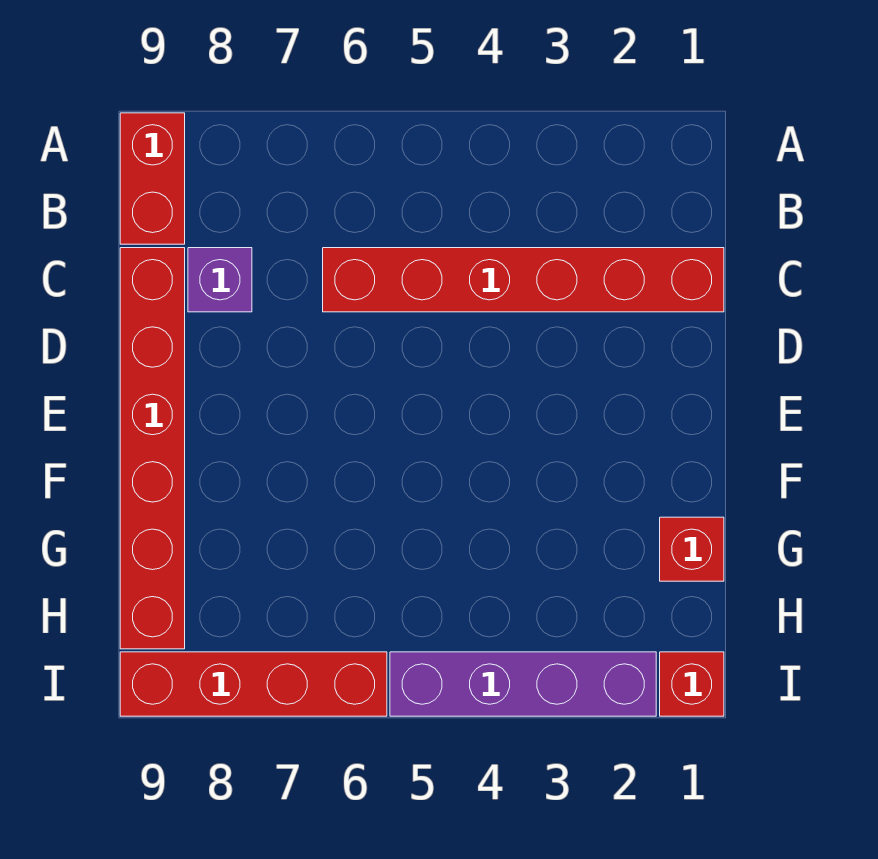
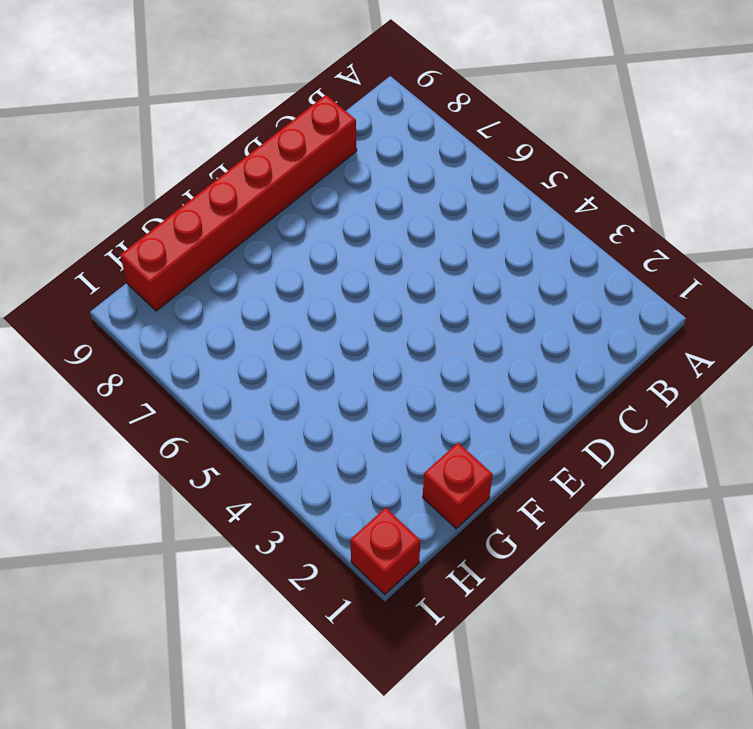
none -> red brick A9:B9 level 1
none -> red brick C1:C6 level 1

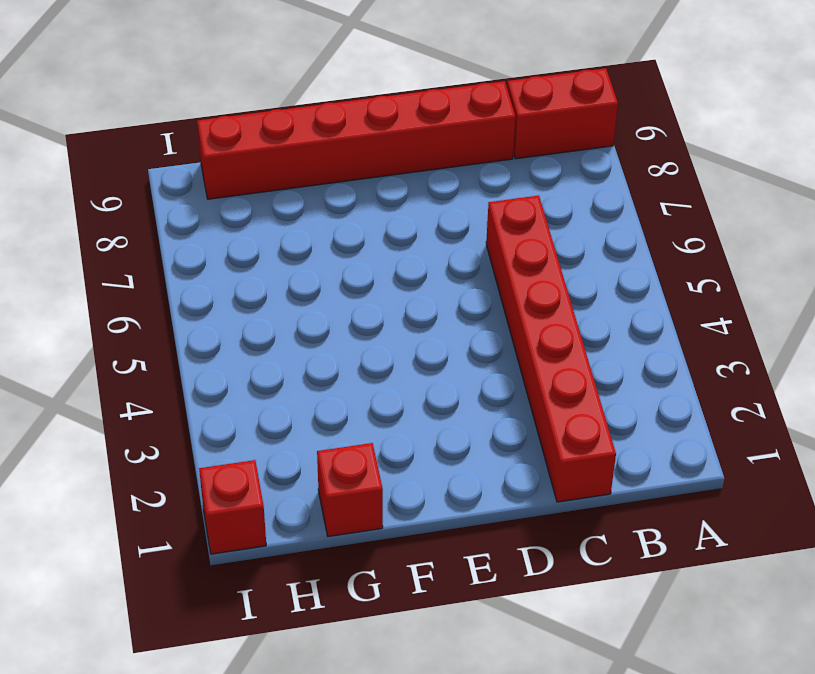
none -> purple brick C8 level 1
none -> purple brick I2:I5 level 1

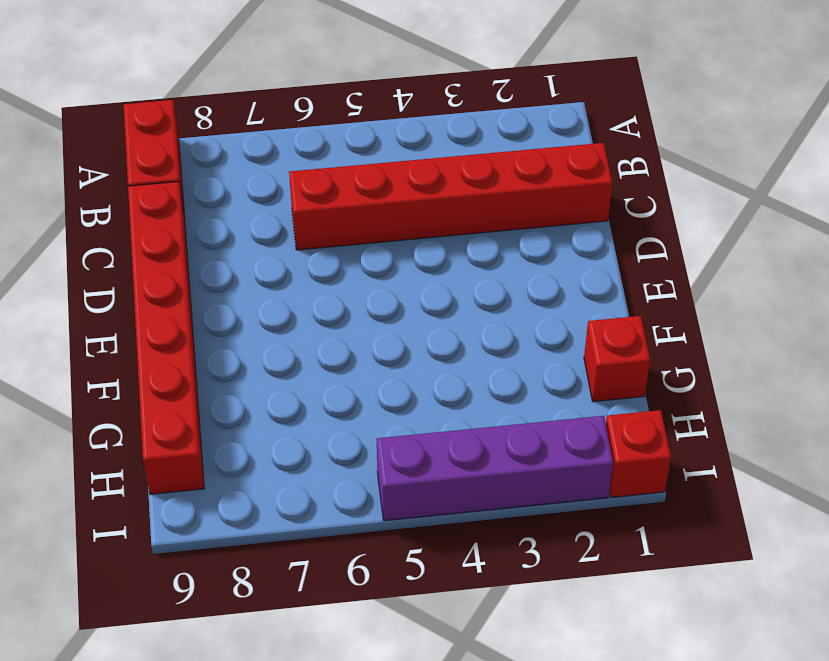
none -> purple brick C8 level 1
none -> red brick I6:I9 level 1

